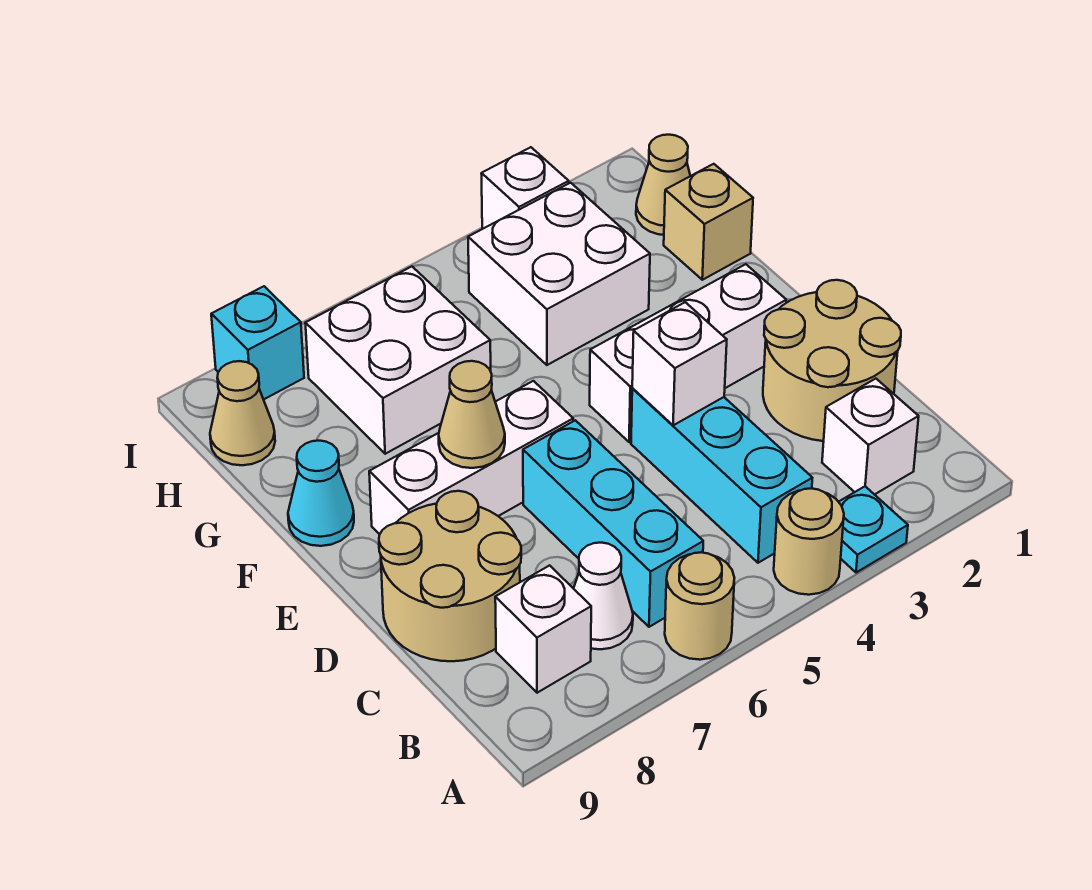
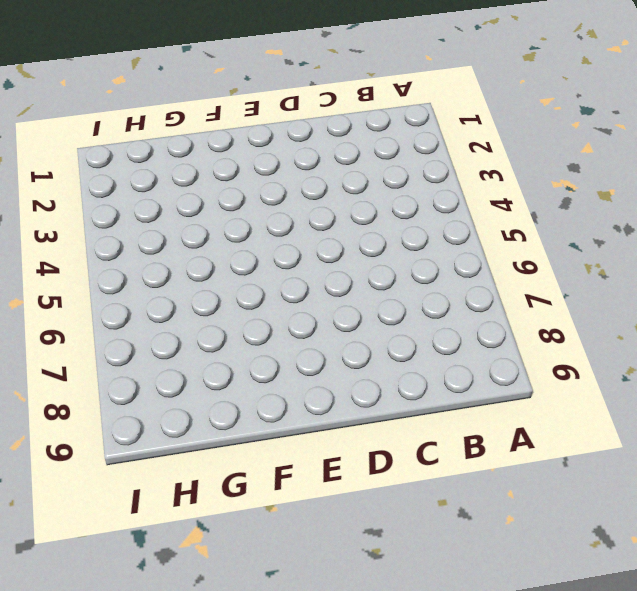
none -> cyan plate A3 level 1
none -> tan round brick A4 level 1
none -> tan round brick A6 level 1

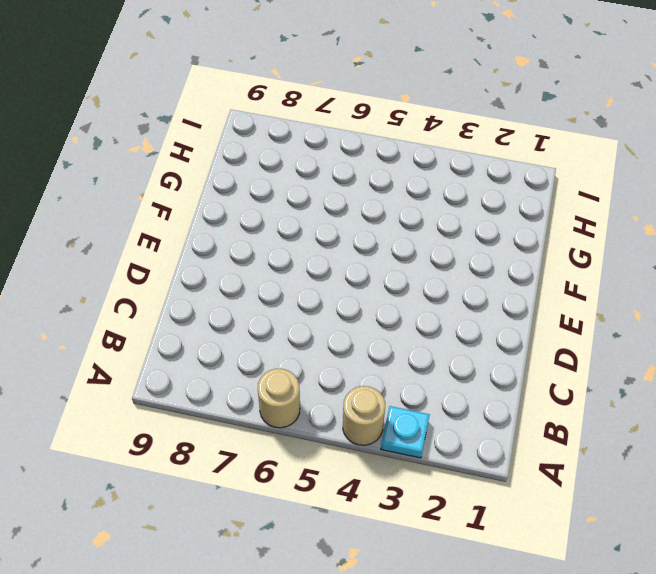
none -> white brick B2 level 1
none -> cyan brick B4:D4 level 1
none -> cyan brick B6:D6 level 1

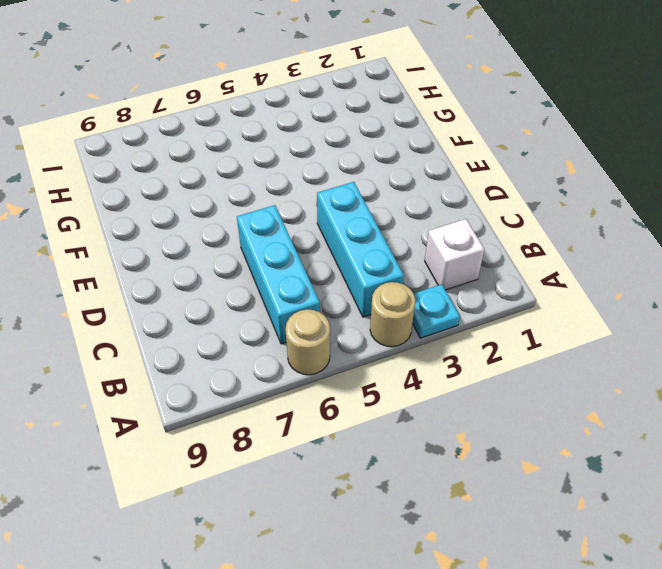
none -> white cone B7 level 1
none -> white brick B8 level 1
none -> tan round brick C1:D2 level 1

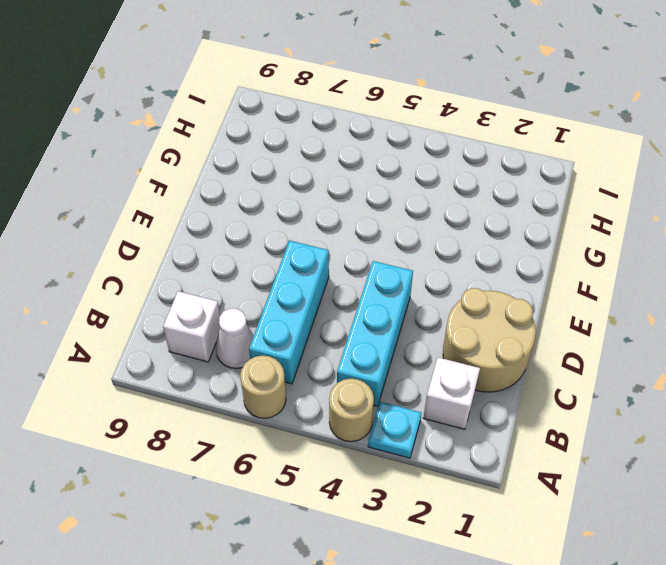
none -> tan round brick C8:D9 level 1
none -> white brick E2:E4 level 1
none -> white brick E6:E8 level 1

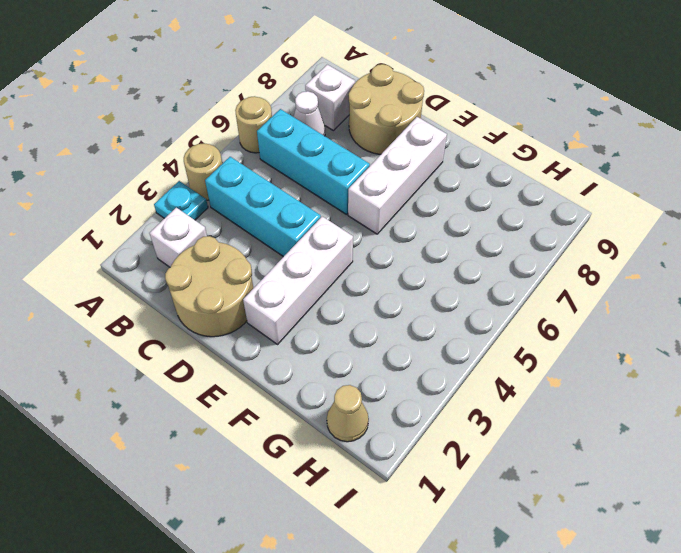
none -> cyan cone F9 level 1
none -> tan brick G1 level 1
none -> white brick G3:H4 level 1

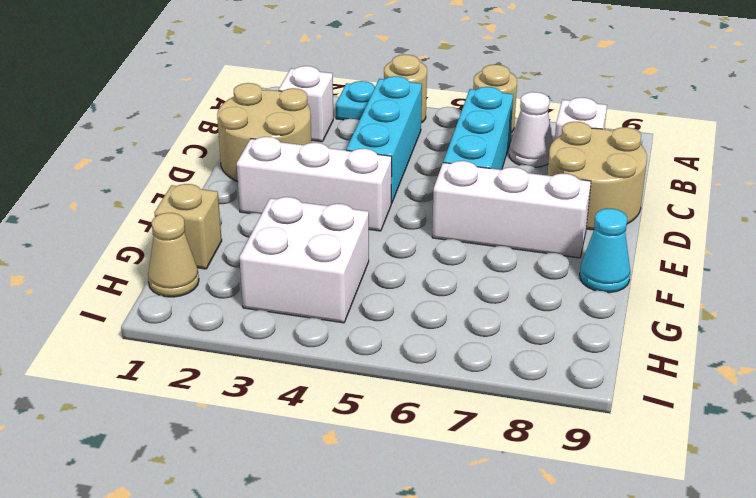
none -> white brick G6:H7 level 1
none -> tan cone H9 level 1
none -> white brick I3 level 1

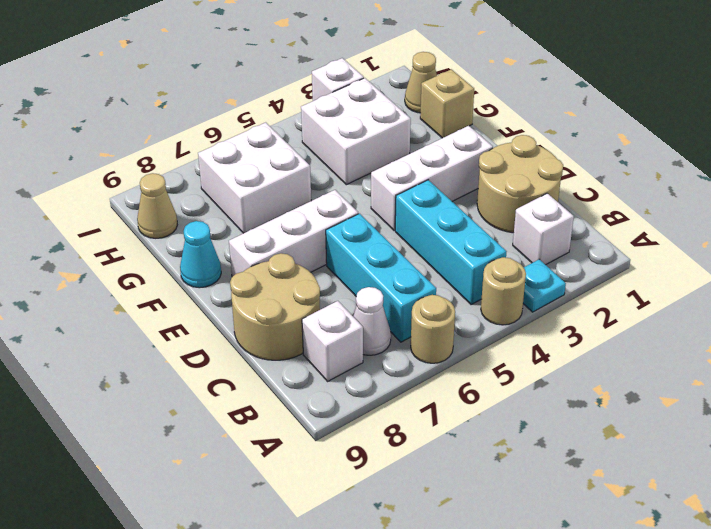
none -> cyan brick I8 level 1
none -> white brick D4 level 2
none -> tan cone E7 level 2

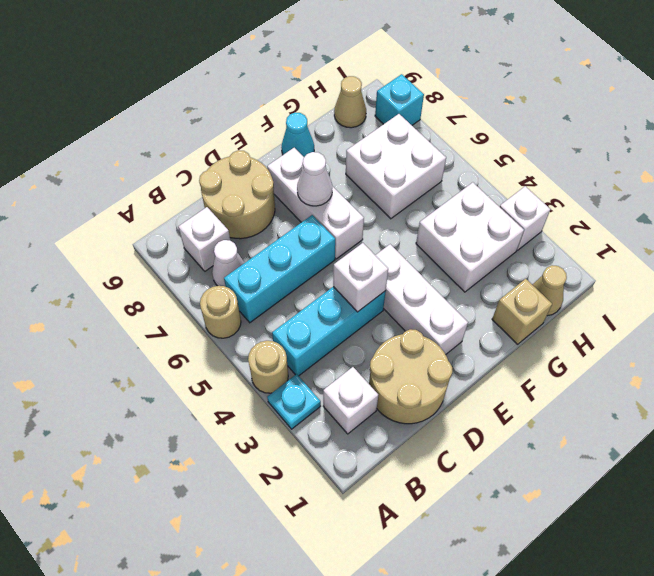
white cone E7 level 2 -> tan cone E7 level 2

